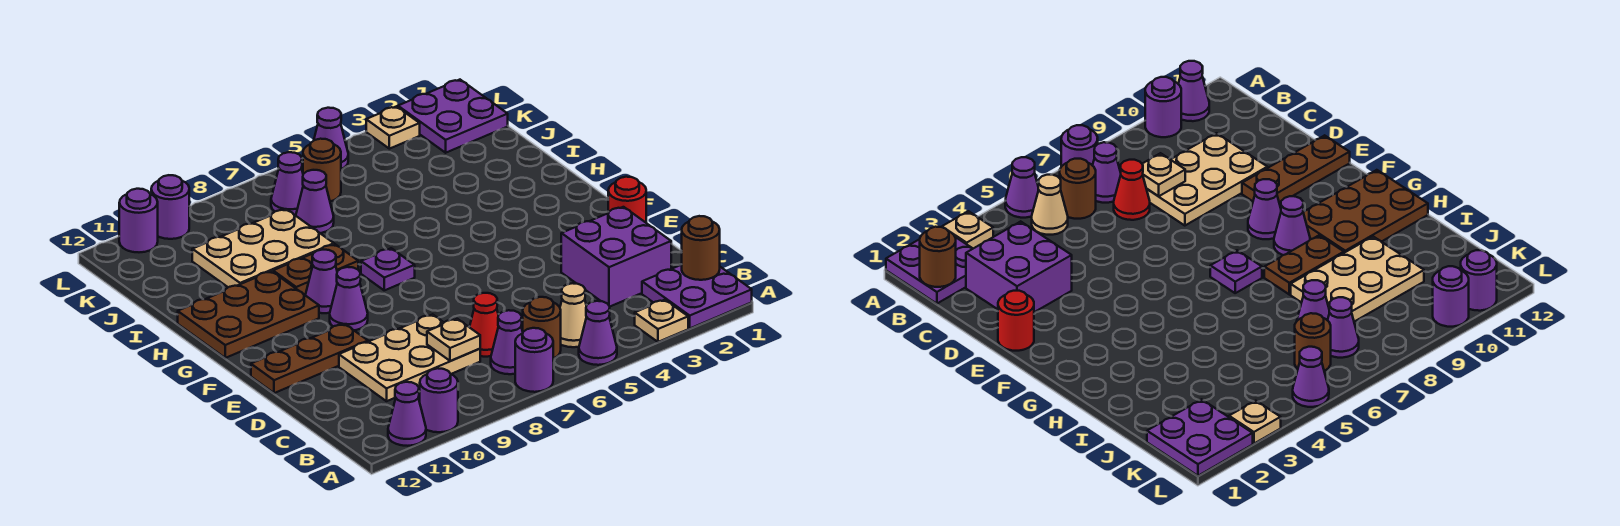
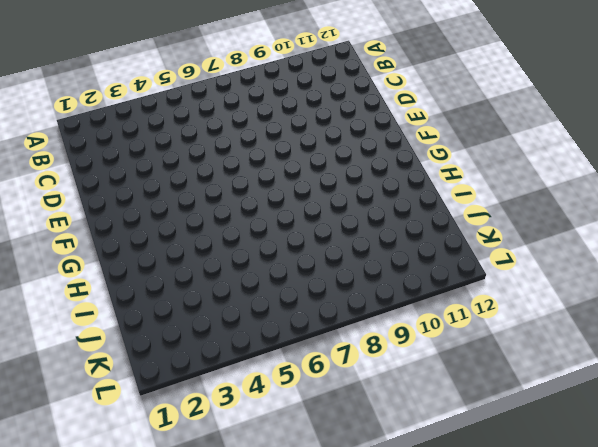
none -> purple plate A1:B2 level 1
none -> tan plate A3 level 1
none -> purple cone A5 level 1
none -> purple round brick A7 level 1

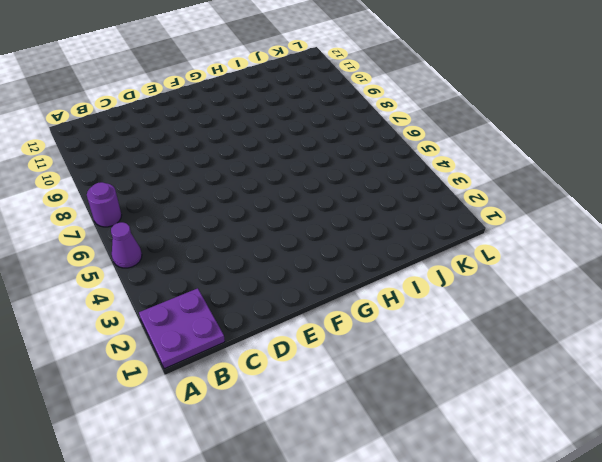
none -> tan plate A3 level 1
none -> purple round brick A10 level 1
none -> purple cone A11 level 1
none -> tan cone B5 level 1

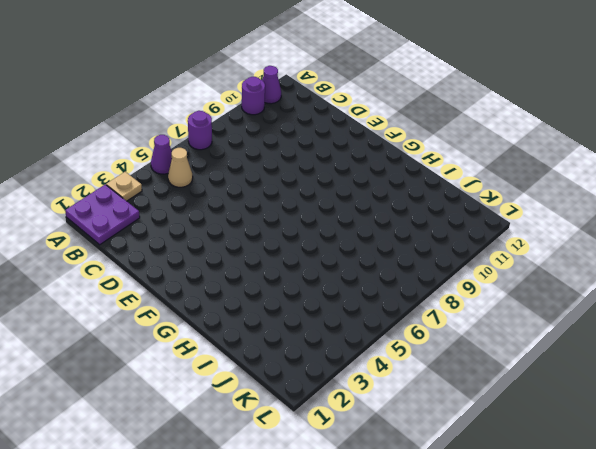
none -> brown round brick B6 level 1
none -> purple cone B7 level 1
none -> purple brick C2:D3 level 1
none -> red cone C7 level 1

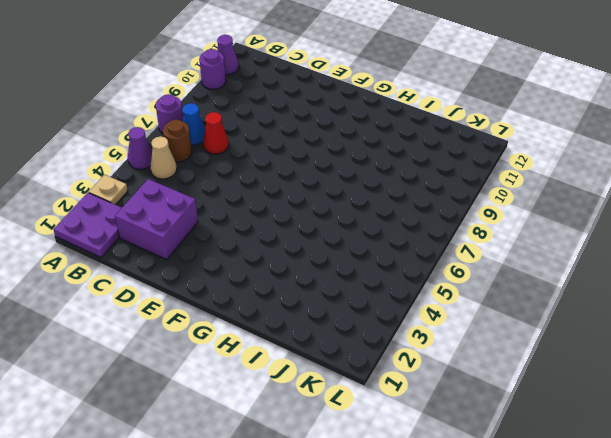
blue cone B7 level 1 -> purple cone B7 level 1
none -> tan plate C8:D10 level 1
none -> red round brick E1 level 1
none -> brown plate E10:E12 level 1
none -> purple cone F9 level 1

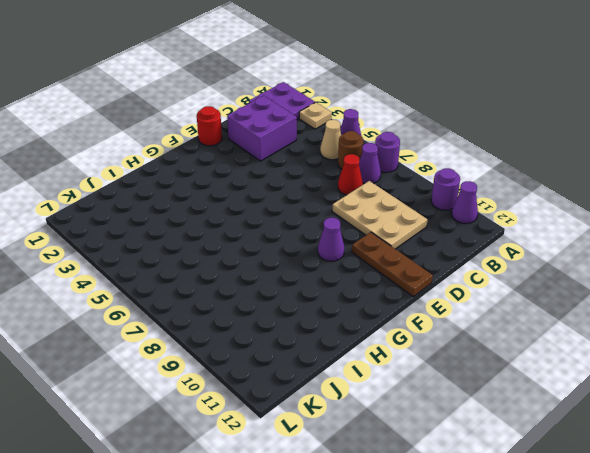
none -> purple plate G7 level 1
none -> purple cone G9 level 1
none -> brown plate G10:H12 level 1
none -> brown plate H8:H9 level 1

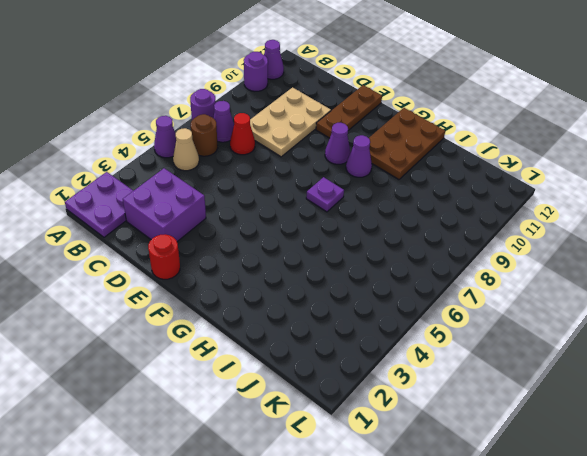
none -> tan plate A3 level 1
none -> brown plate H8:H9 level 1
none -> tan plate I8:J10 level 1
none -> purple cone J7 level 1

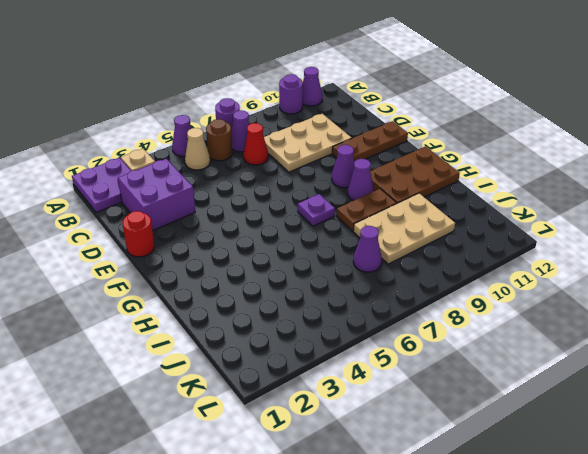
none -> purple plate K1:L2 level 1
none -> brown round brick K6 level 1
none -> purple cone K7 level 1
none -> tan plate L3 level 1

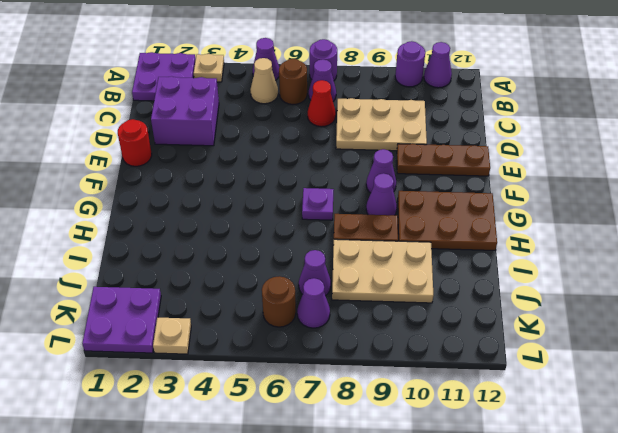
none -> purple cone L5 level 1
none -> purple round brick L10 level 1
none -> purple round brick L11 level 1
none -> brown round brick B1 level 2

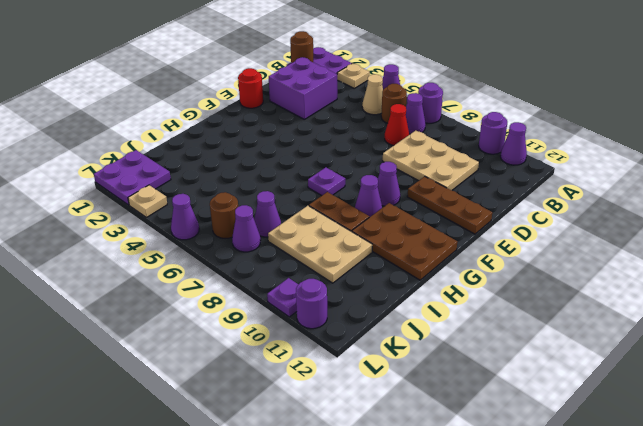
purple plate L10 level 1 -> purple round brick L10 level 1
none -> tan plate C8 level 2

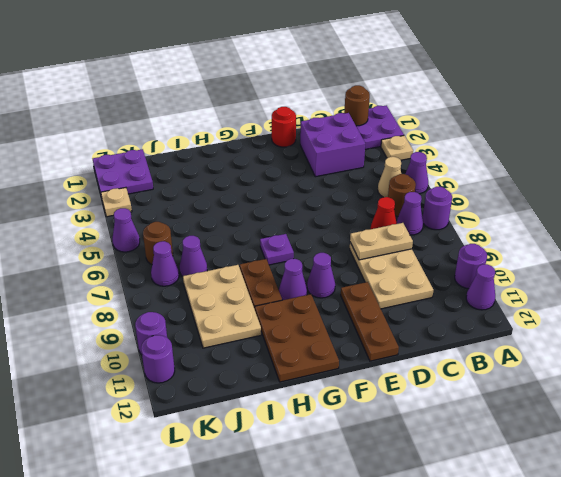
tan plate C8:D8 level 2 -> tan plate C8 level 2

